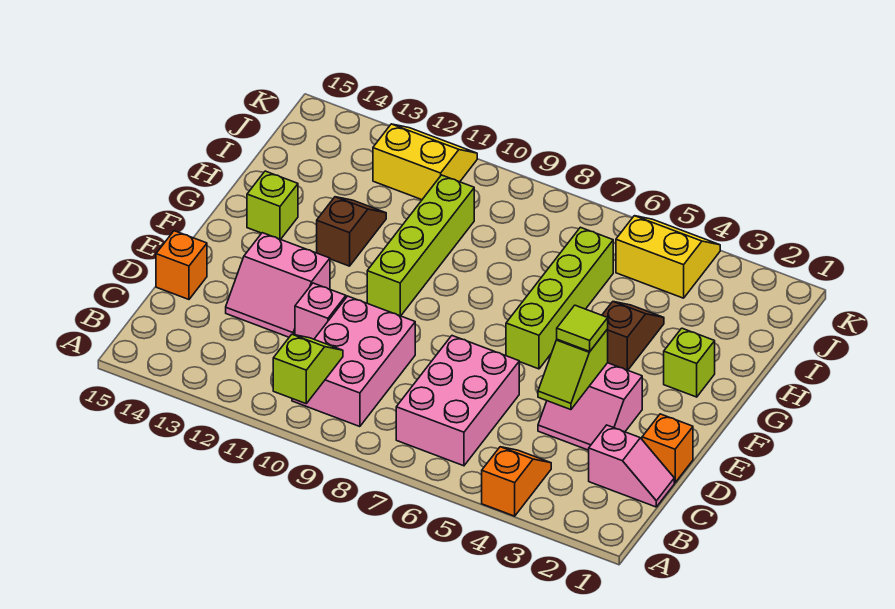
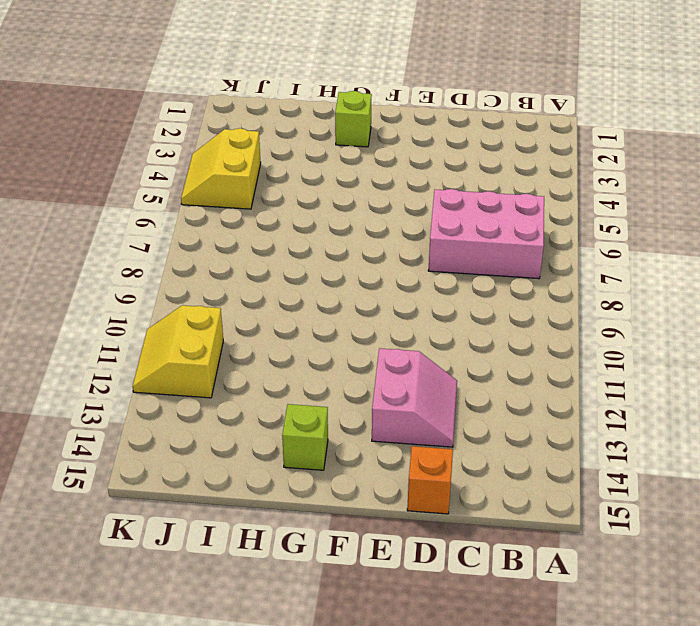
none -> orange slope A4:B4 level 1 top A
none -> pink brick B9:D10 level 1
none -> pink slope C1:C2 level 1 top 2

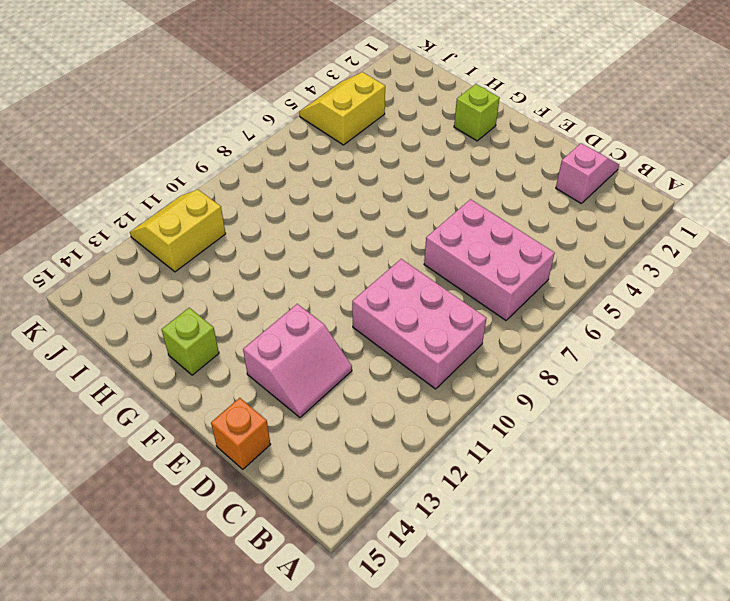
none -> orange slope A4:B4 level 1 top A
none -> orange brick D1 level 1
none -> pink slope D3:E4 level 1 top E

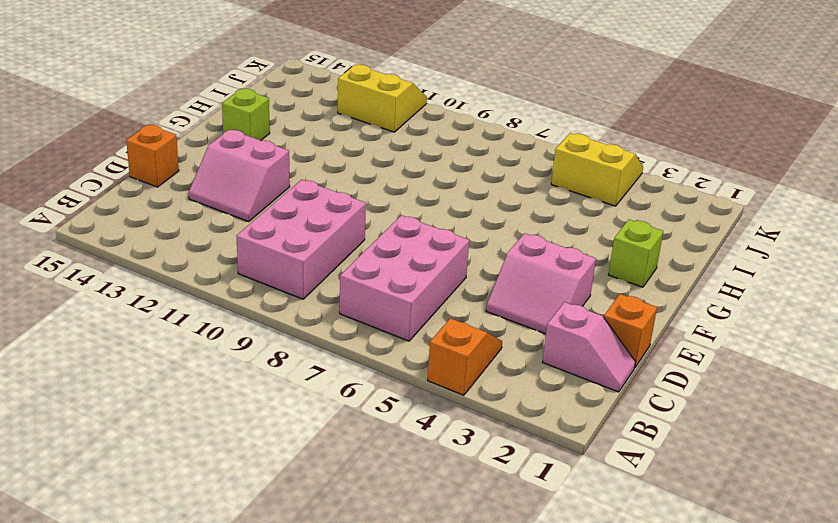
none -> pink brick D11 level 1
none -> lime brick F6:I6 level 1
none -> lime brick F10:I10 level 1

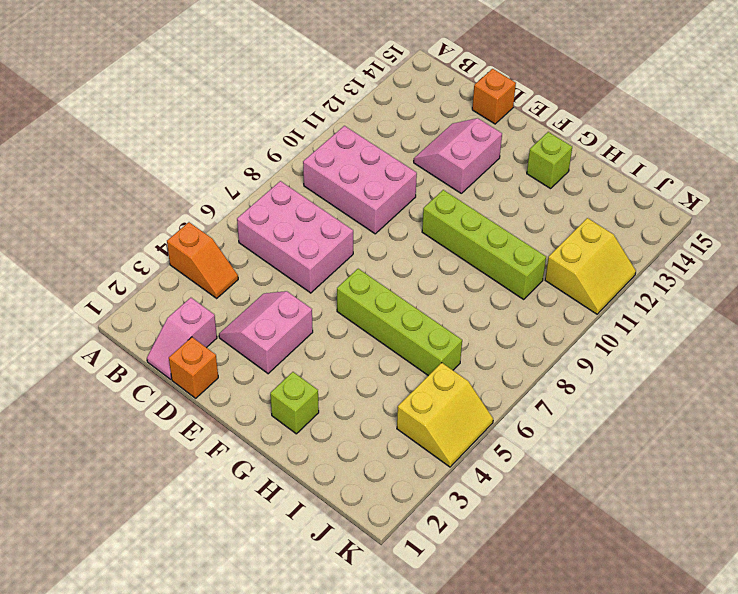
none -> pink brick D11 level 1
none -> brown slope G4:H4 level 1 top G
none -> brown slope G12:H12 level 1 top G

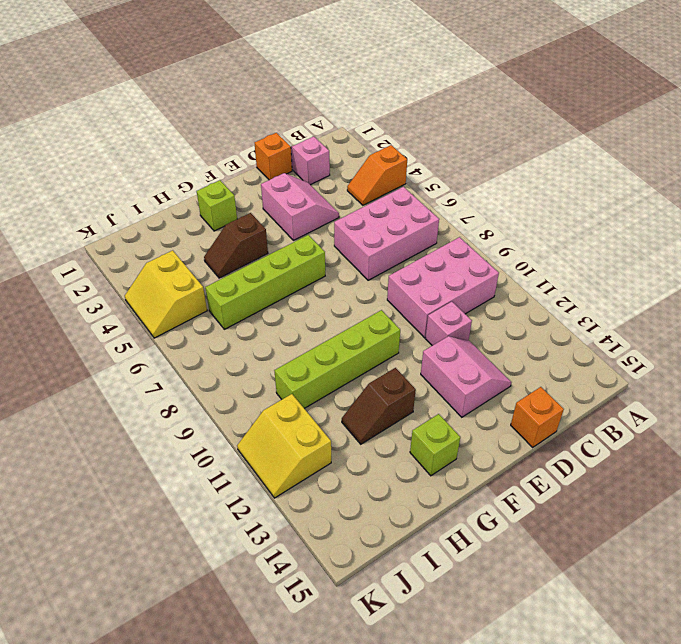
none -> lime slope A10:B10 level 2 top A
none -> lime slope D4:E4 level 2 top E
none -> lime tile E4 level 3

